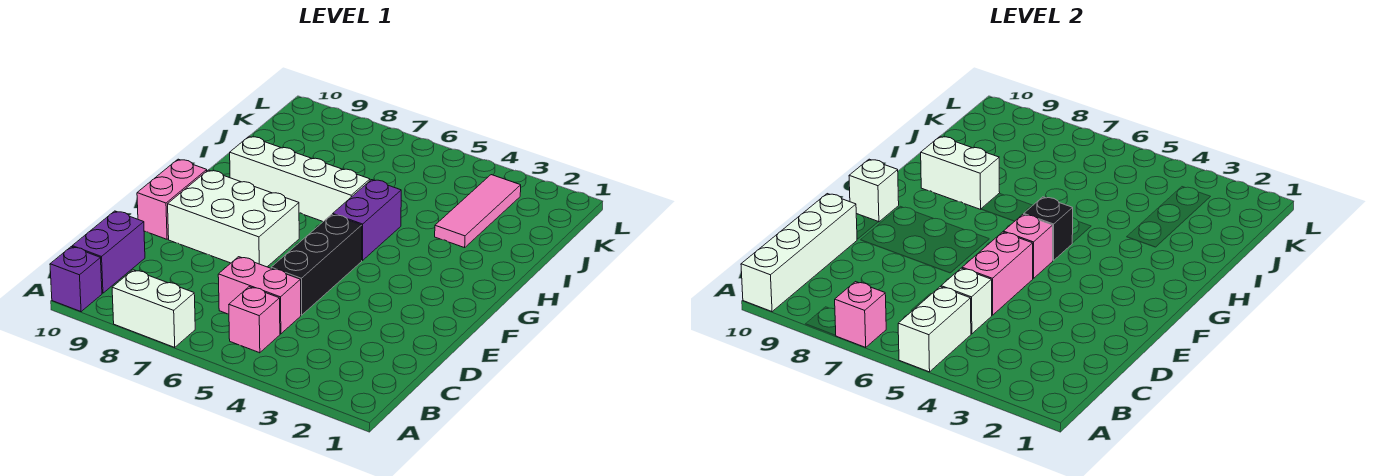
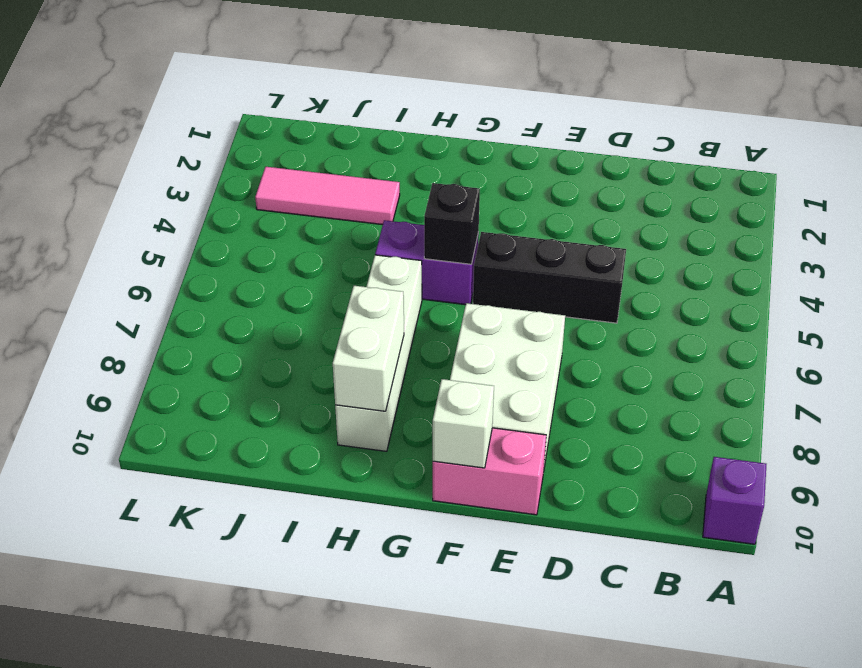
none -> white brick A7:A8 level 1
none -> pink brick B5 level 1
none -> purple brick B10:C10 level 1

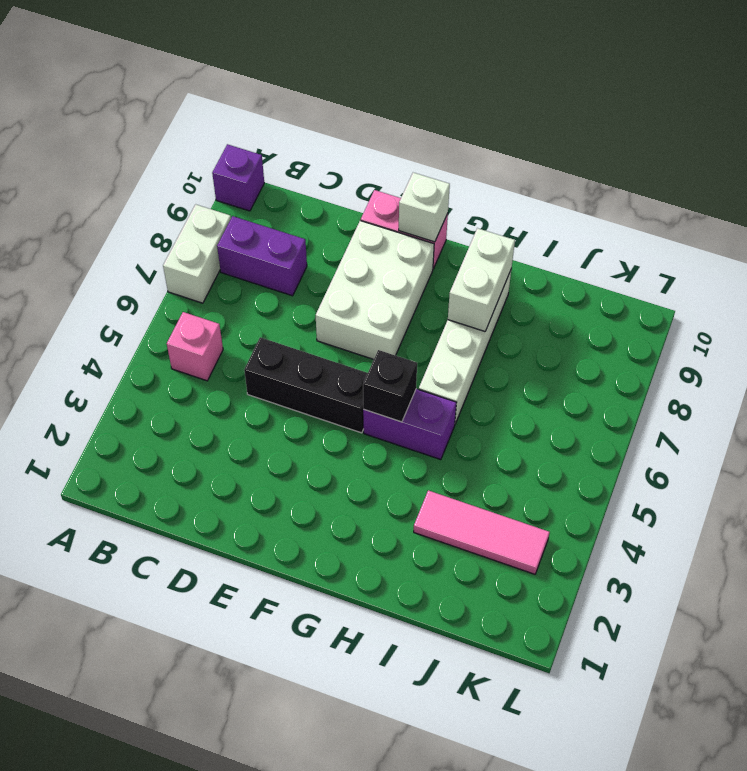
purple brick B8:C8 level 1 -> purple brick B10:C10 level 1
none -> pink brick C5:C6 level 1
none -> white brick A5:B5 level 2
none -> pink brick A7 level 2

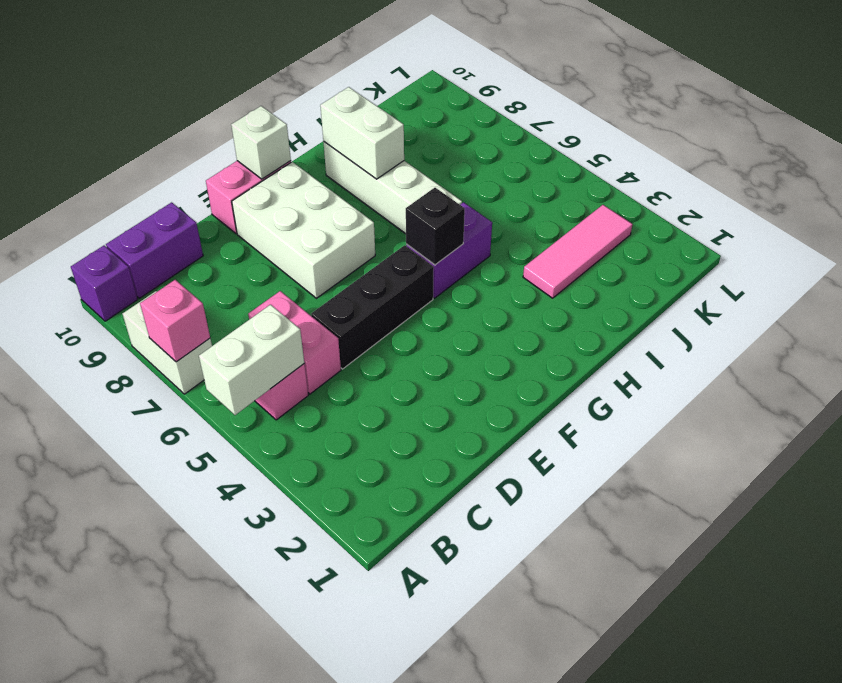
none -> white brick A10:D10 level 2
none -> white brick C5 level 2
none -> pink brick D5:E5 level 2

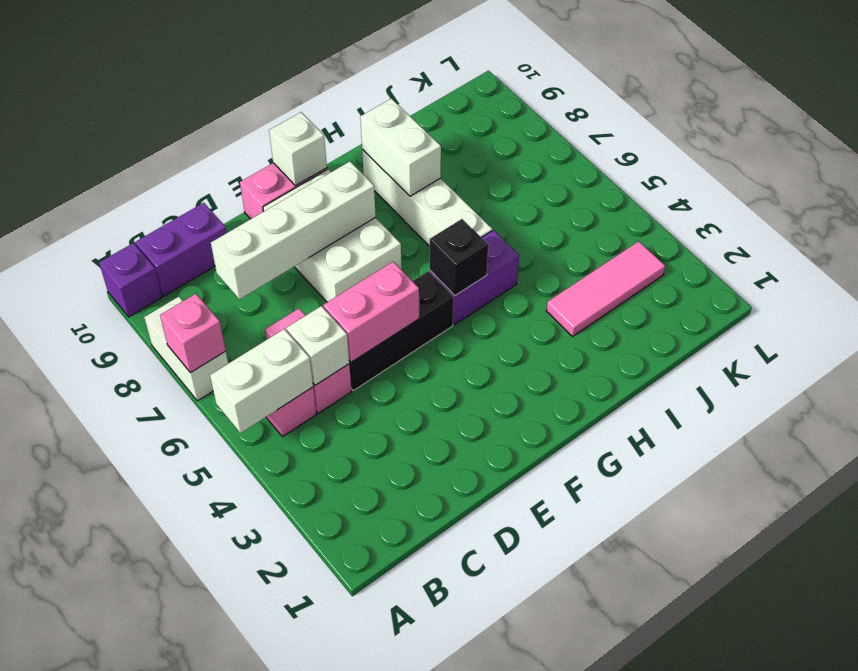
white brick C8:F8 level 2 -> white brick A10:D10 level 2
none -> pink brick F5 level 2

